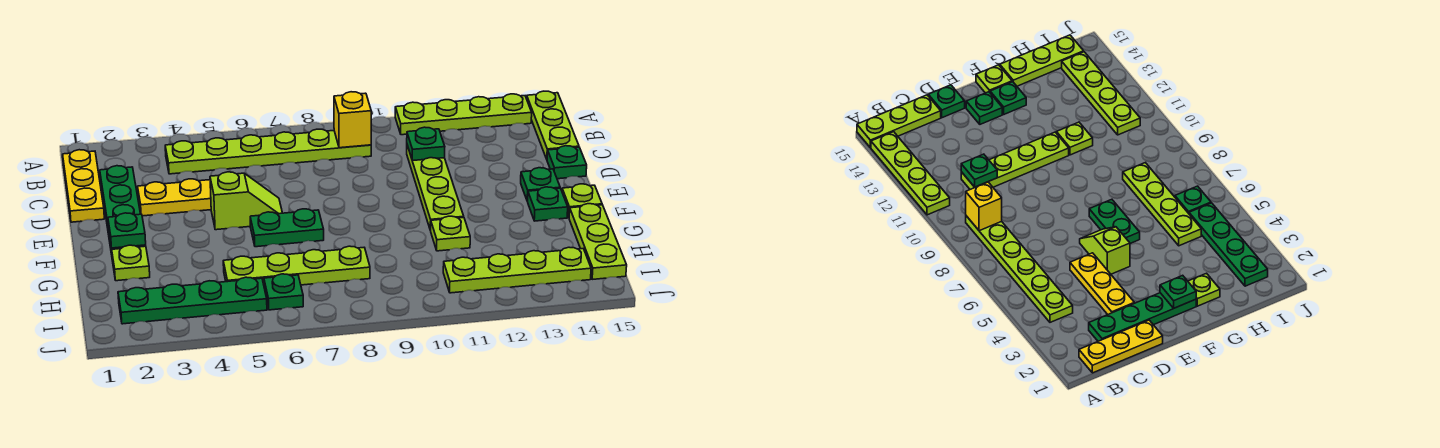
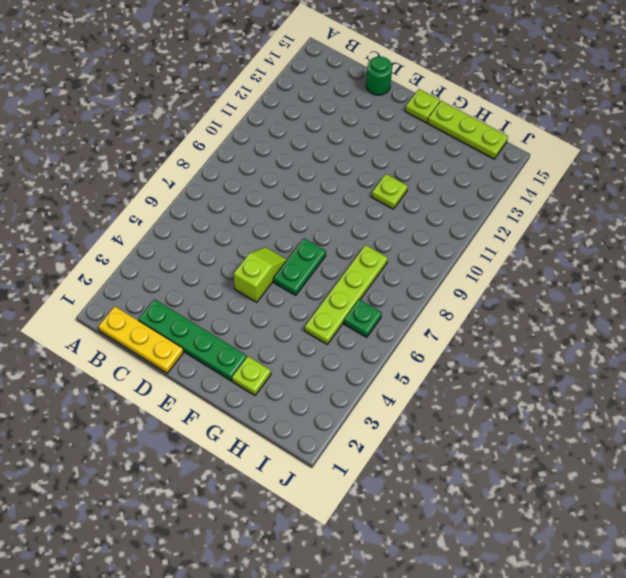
green round brick D15 level 1 -> green plate D15 level 1
none -> lime plate A11:A14 level 1
none -> lime plate A15:C15 level 1
none -> lime plate B4:B9 level 1

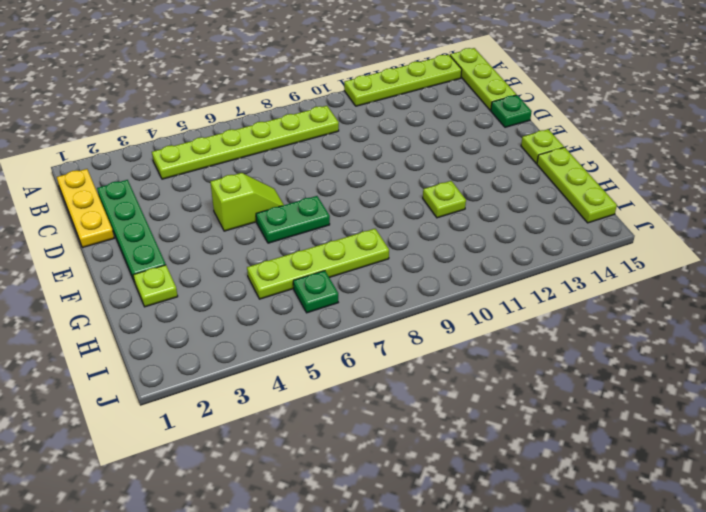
none -> lime plate C11:F11 level 1
none -> yellow plate D3:D5 level 1
none -> green plate E14 level 1

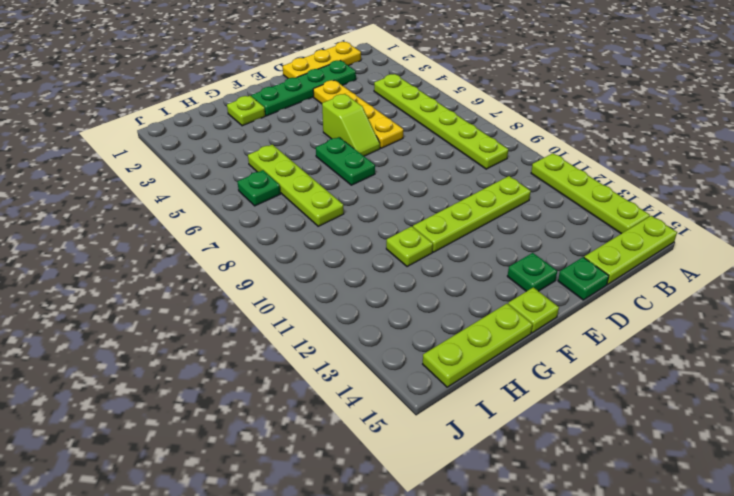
yellow plate D3:D6 level 1 -> yellow plate D3:D5 level 1
none -> green plate F14 level 1
none -> green plate I2:I5 level 1
none -> lime plate I11:I14 level 1

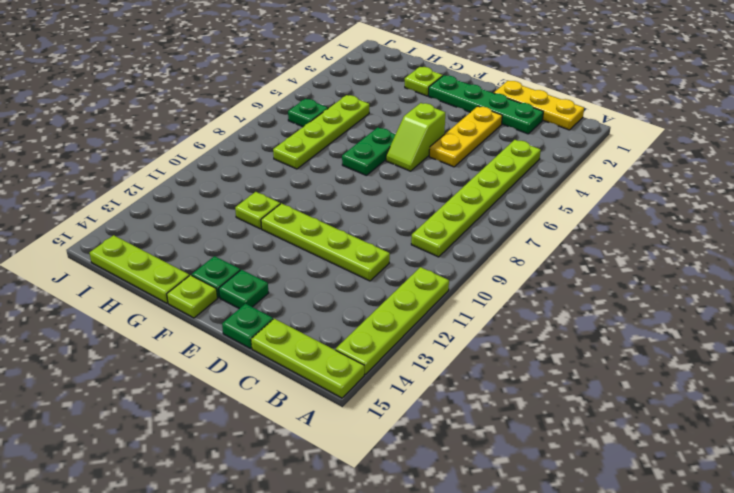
none -> green plate I2:I5 level 1
none -> lime plate I11:I14 level 1
none -> yellow brick B9 level 2

